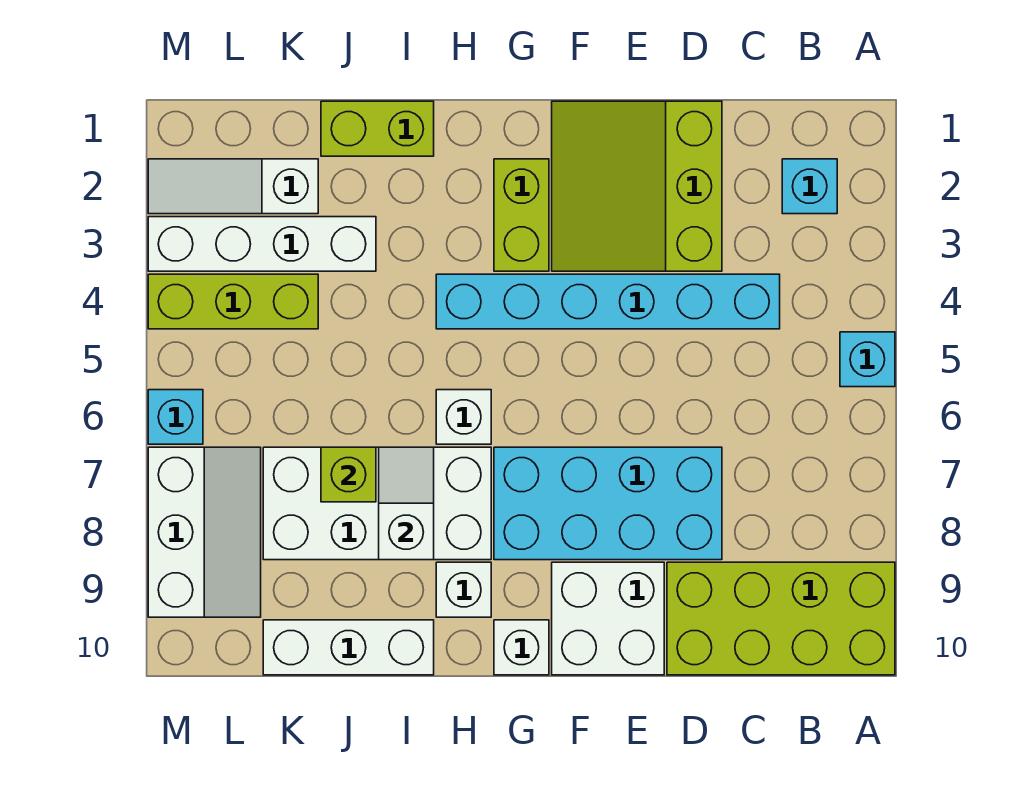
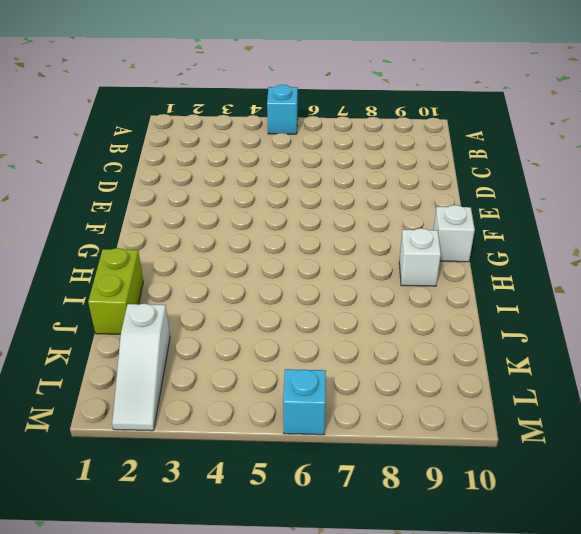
none -> lime brick A9:D10 level 1
none -> cyan brick B2 level 1
none -> cyan brick C4:H4 level 1

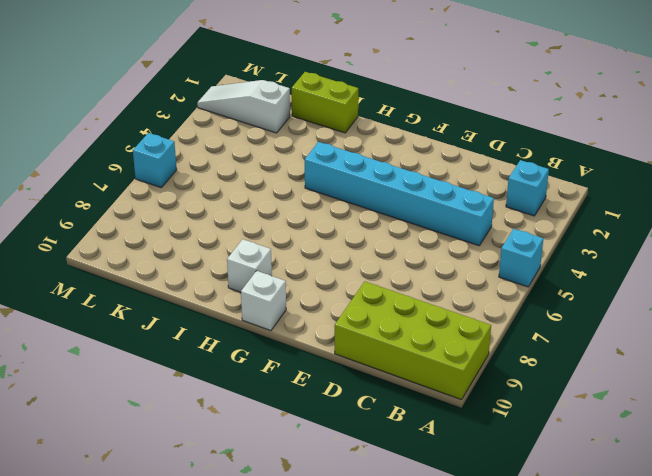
none -> lime slope D1:F3 level 1 top D
none -> cyan brick D7:G8 level 1
none -> white brick E9:F10 level 1

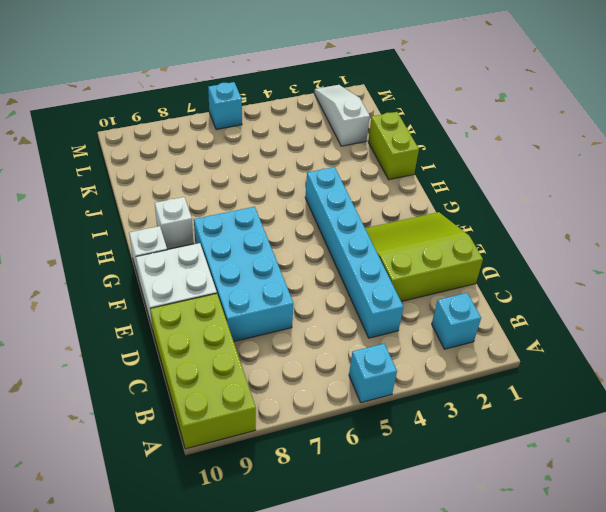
none -> lime brick G2:G3 level 1
none -> white brick H6 level 1
none -> white brick H7:K8 level 1

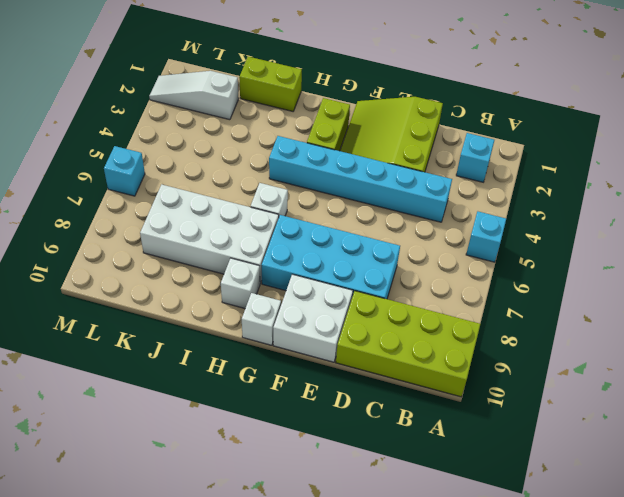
none -> white brick I10:K10 level 1
none -> white brick J3:M3 level 1
none -> lime brick K4:M4 level 1

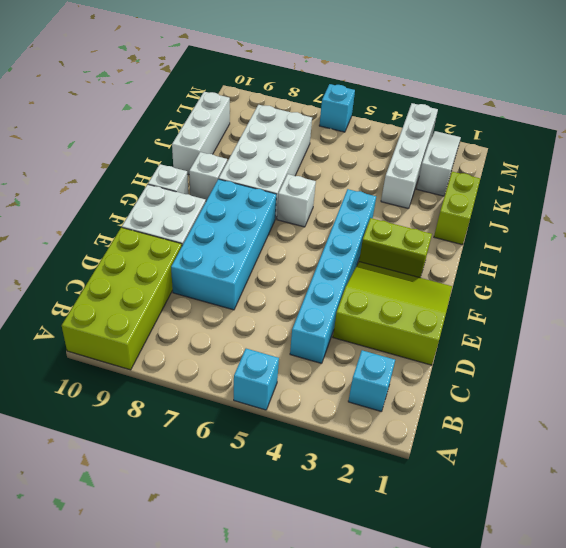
none -> lime brick K4:M4 level 1
none -> white slope L7:M9 level 1 top M
none -> white slope I7:I8 level 2 top 8

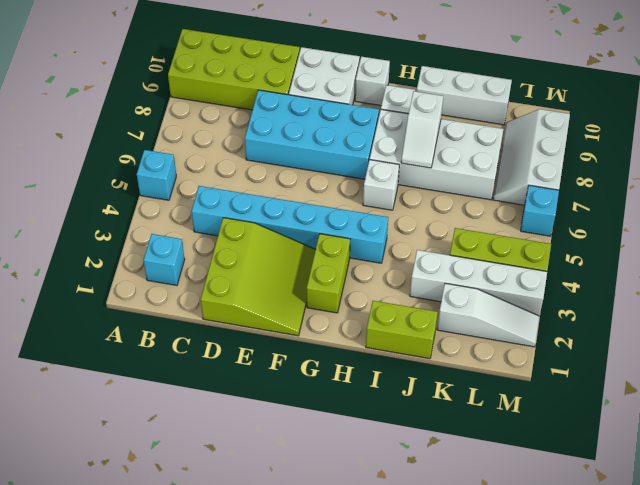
none -> lime brick J7 level 2

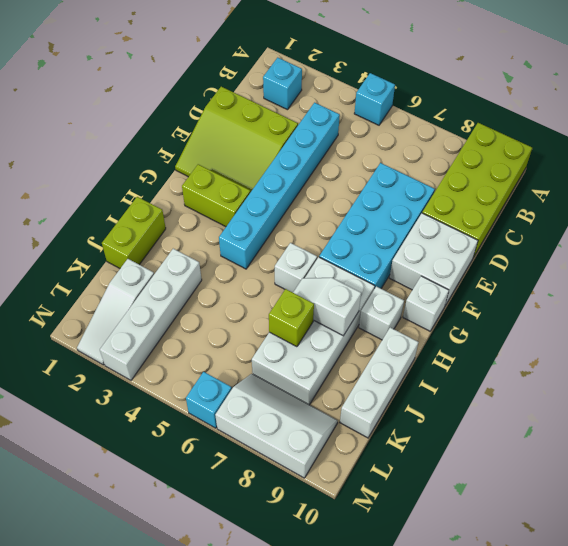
none -> lime brick K4:M4 level 1

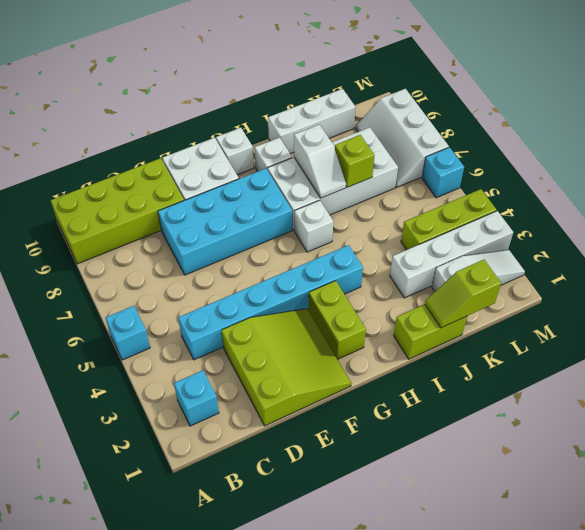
lime slope J1:K1 level 2 top K -> none

